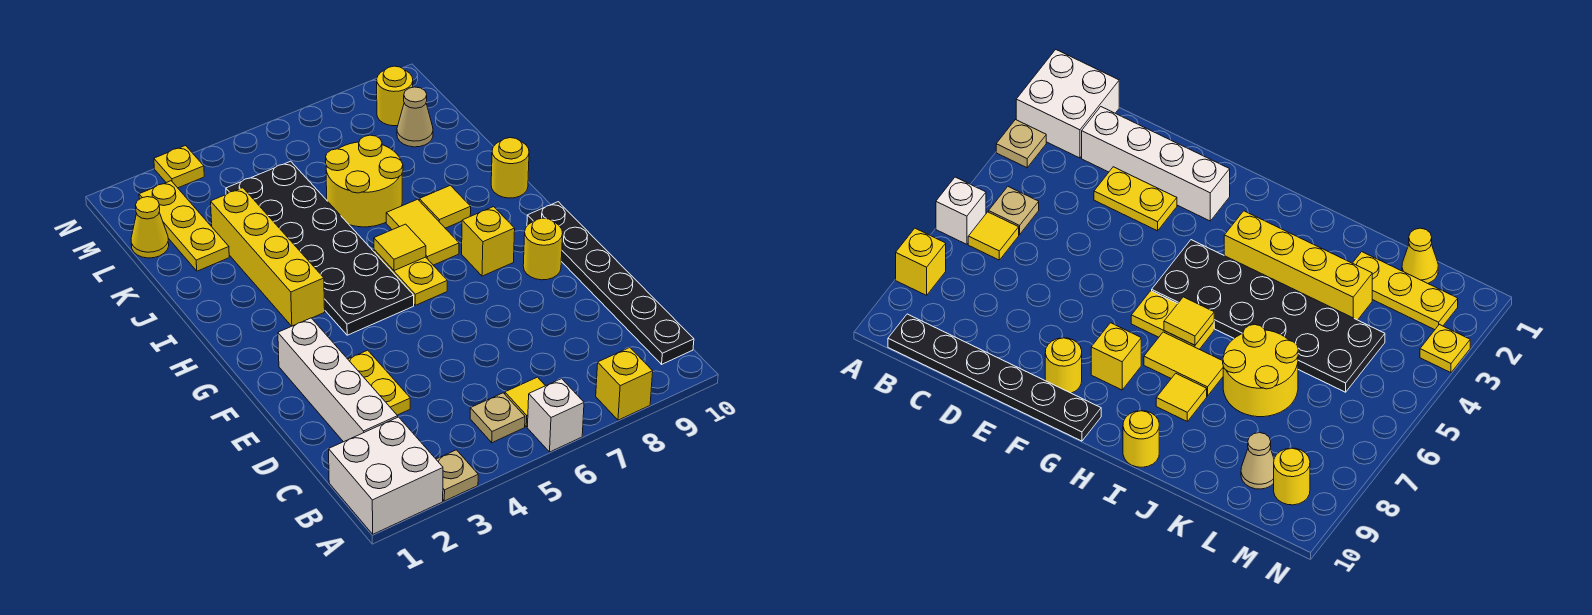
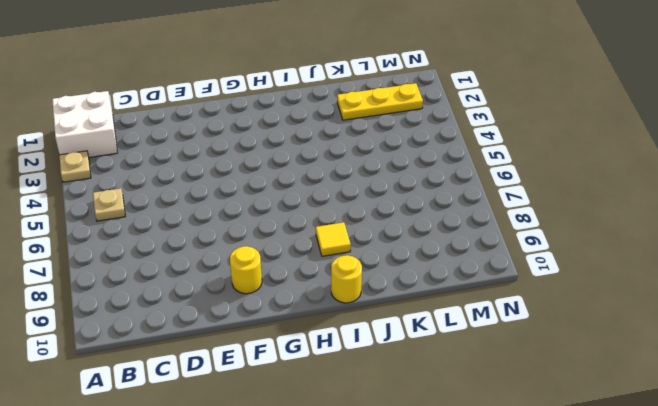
none -> white brick A6 level 1
none -> yellow brick A8 level 1
none -> yellow tile B6 level 1

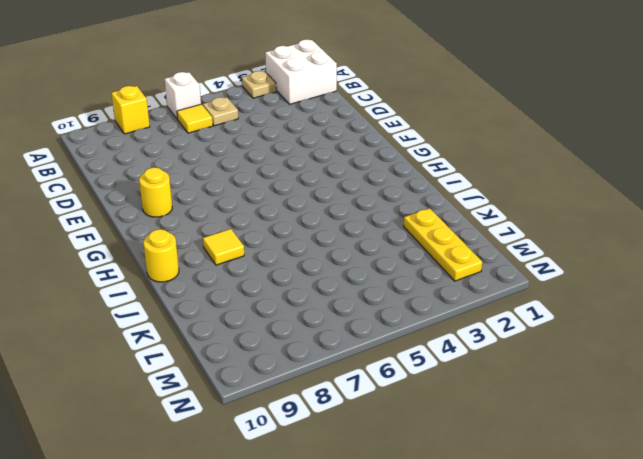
none -> black plate B10:G10 level 1
none -> white brick C2:F2 level 1
none -> yellow plate D3:E3 level 1

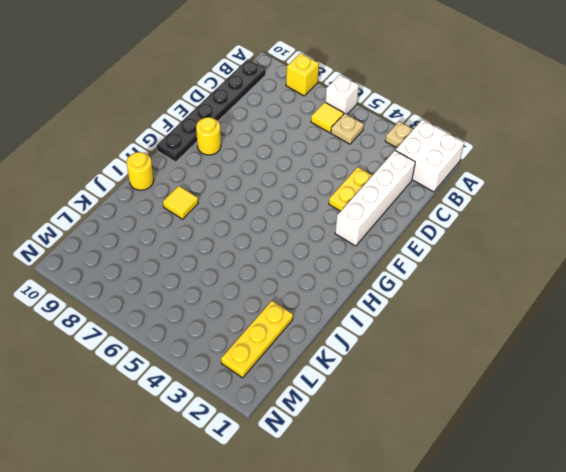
none -> black plate G4:L5 level 1
none -> yellow plate G6:H6 level 1
none -> yellow brick G8 level 1

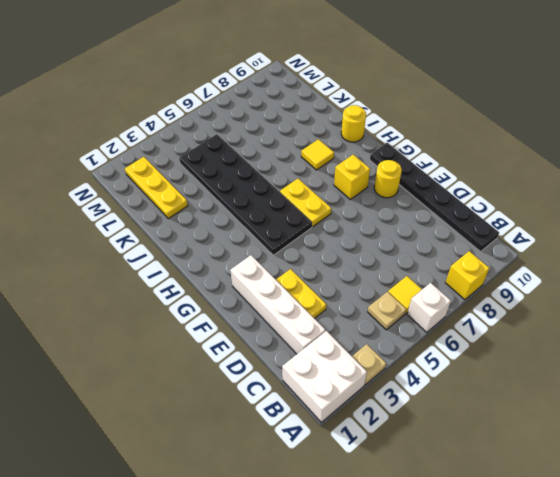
none -> yellow brick H3:K3 level 1
none -> yellow tile H7:I7 level 1
none -> yellow round brick J6:K7 level 1

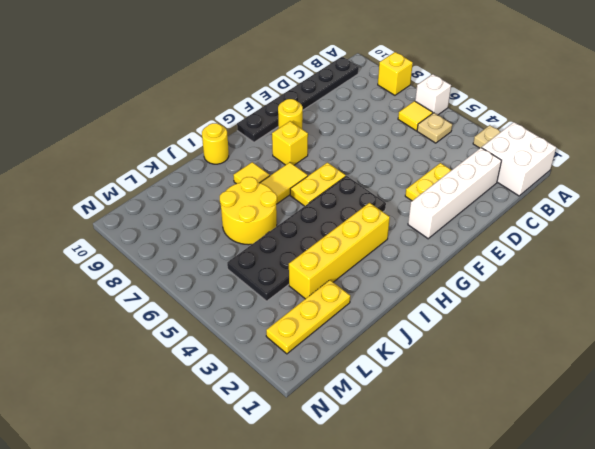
none -> yellow cone L1 level 1
none -> tan cone L9 level 1
none -> yellow round brick M9 level 1

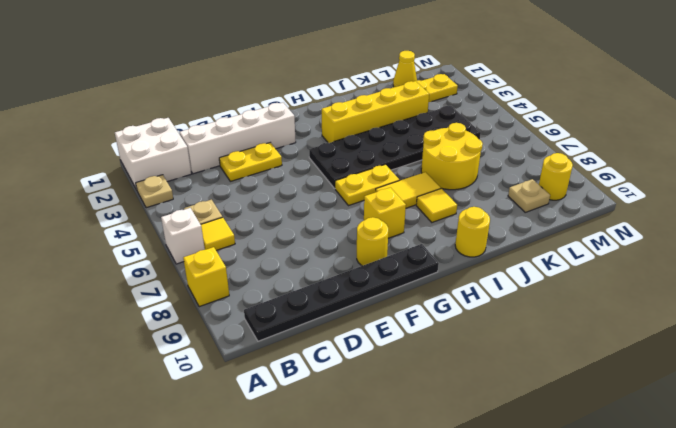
tan plate L9 level 1 -> tan cone L9 level 1
none -> yellow plate N3 level 1
none -> yellow tile H6 level 2

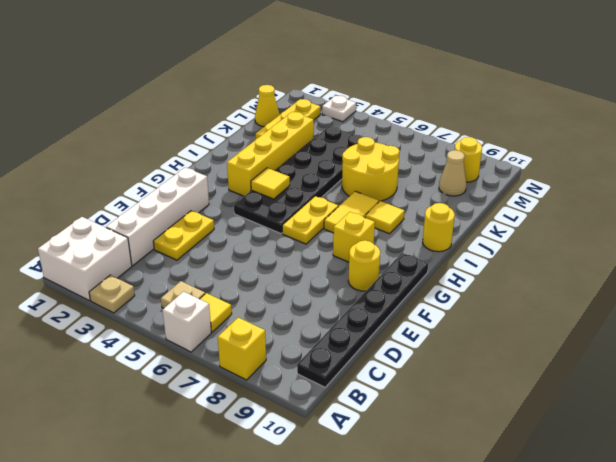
yellow tile H4 level 2 -> yellow tile H6 level 2
white plate N3 level 1 -> yellow plate N3 level 1

